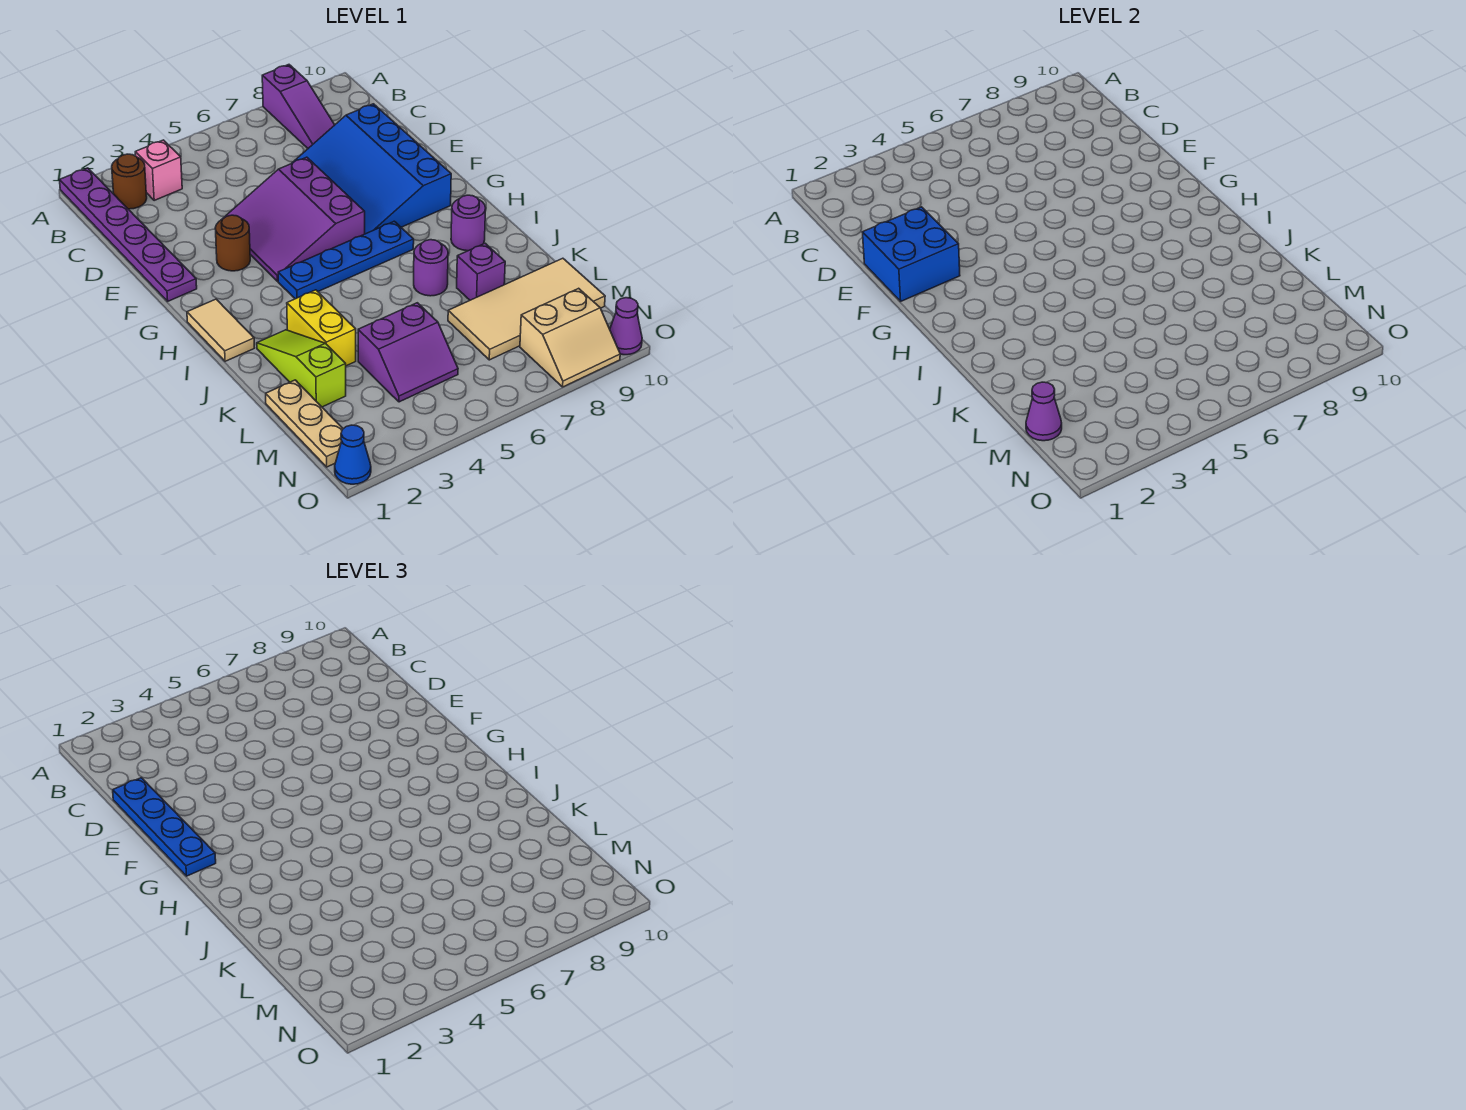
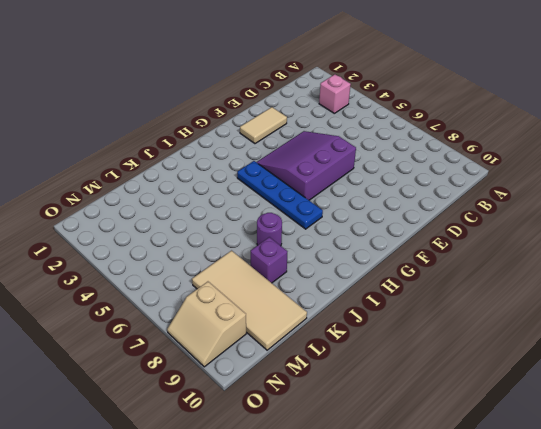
tan tile E2:F2 level 1 -> tan tile H1:I1 level 1
none -> purple plate A1:F1 level 1
none -> purple slope A8:C8 level 1 top A
none -> brown round brick B2 level 1

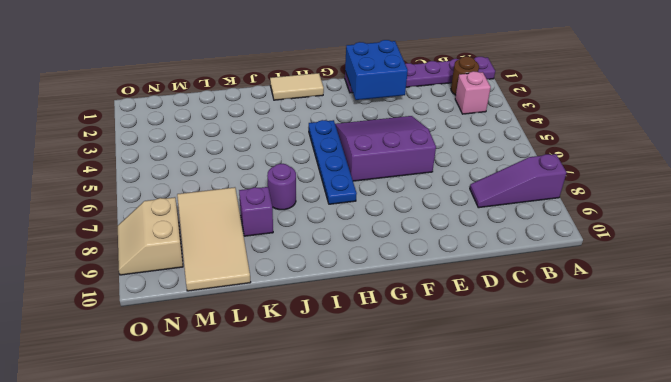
none -> blue slope D7:G9 level 1 top 9
none -> brown round brick F3 level 1
none -> purple round brick I9 level 1

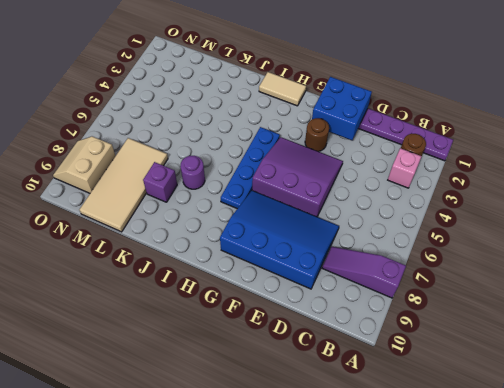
none -> purple round brick I9 level 1
none -> lime slope J2:L2 level 1 top L
none -> yellow brick J3:K3 level 1

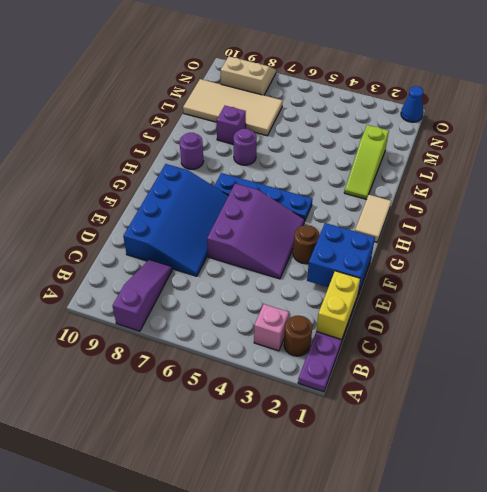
yellow brick C1:D1 level 2 -> yellow brick J3:K3 level 1
none -> tan plate L1:N1 level 1
none -> purple slope L4:M5 level 1 top L
none -> purple cone O10 level 1

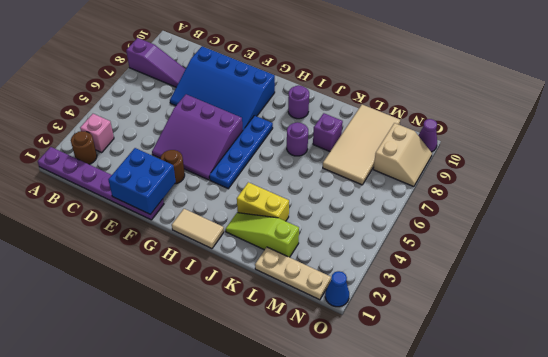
none -> purple slope L4:M5 level 1 top L
none -> purple cone M1 level 2
none -> blue plate D1:G1 level 3

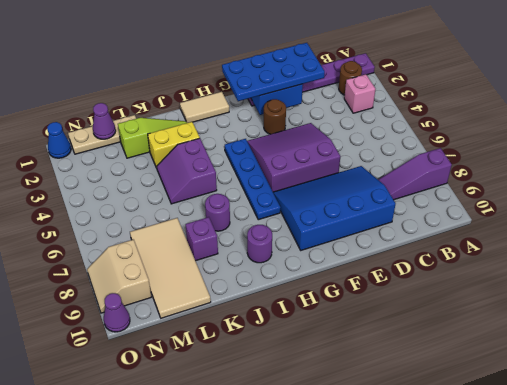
blue plate D1:G2 level 3 -> blue plate D1:G1 level 3
purple slope J4:K5 level 1 top J -> purple slope L4:M5 level 1 top L

